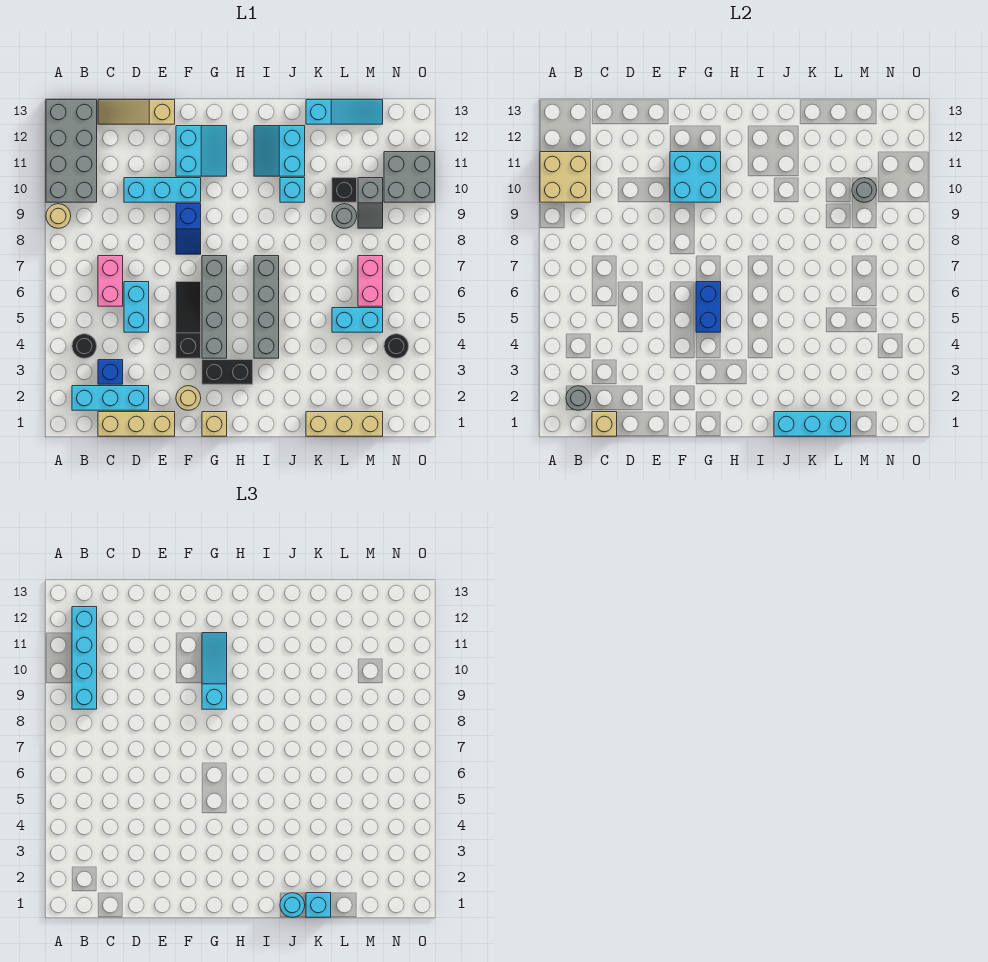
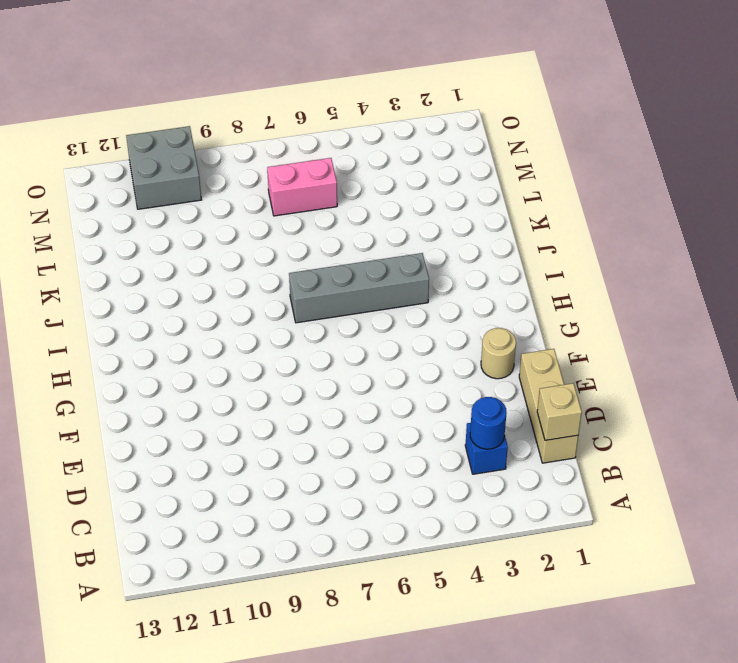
blue round brick C3 level 2 -> none
none -> tan round brick A9 level 1
none -> grey brick A10:B13 level 1
none -> cyan brick B2:D2 level 1
none -> black round brick B4 level 1

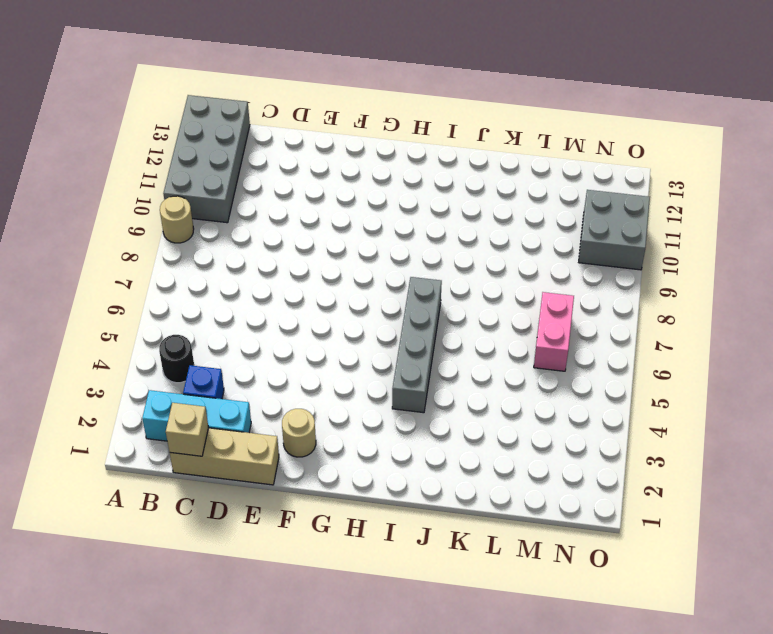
none -> pink brick C6:C7 level 1
none -> tan slope C13:E13 level 1 top E
none -> cyan brick D5:D6 level 1
none -> cyan brick D10:F10 level 1

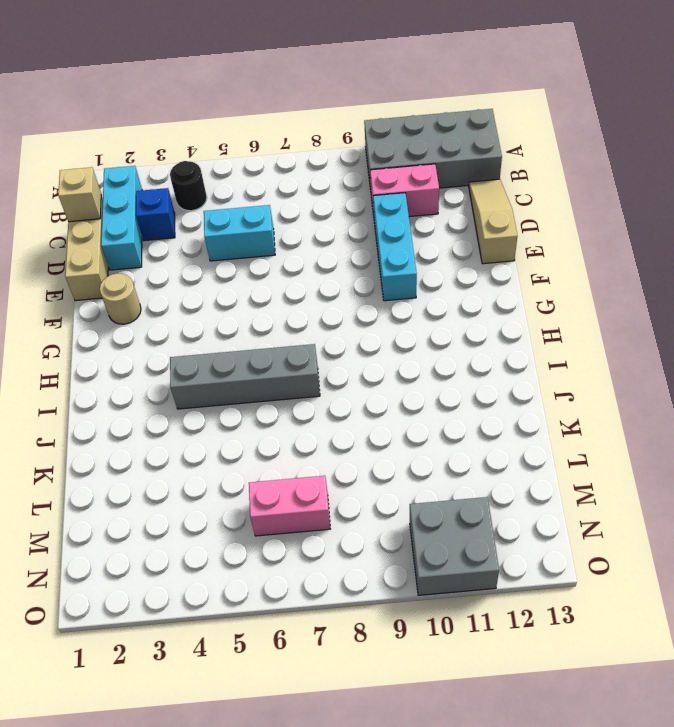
pink brick C10:C11 level 1 -> pink brick C6:C7 level 1
none -> tan round brick A9 level 1
none -> black slope F4:F6 level 1 top 4
none -> blue slope F8:F9 level 1 top 9
none -> cyan slope F11:G12 level 1 top F

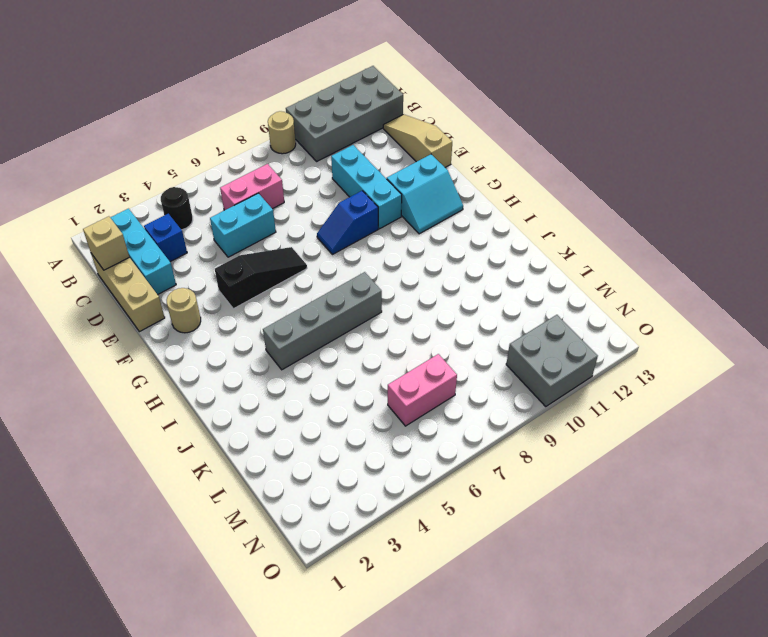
none -> tan brick G1 level 1
none -> black brick G3:H3 level 1
none -> grey brick G4:G7 level 1
none -> cyan slope I11:J12 level 1 top J

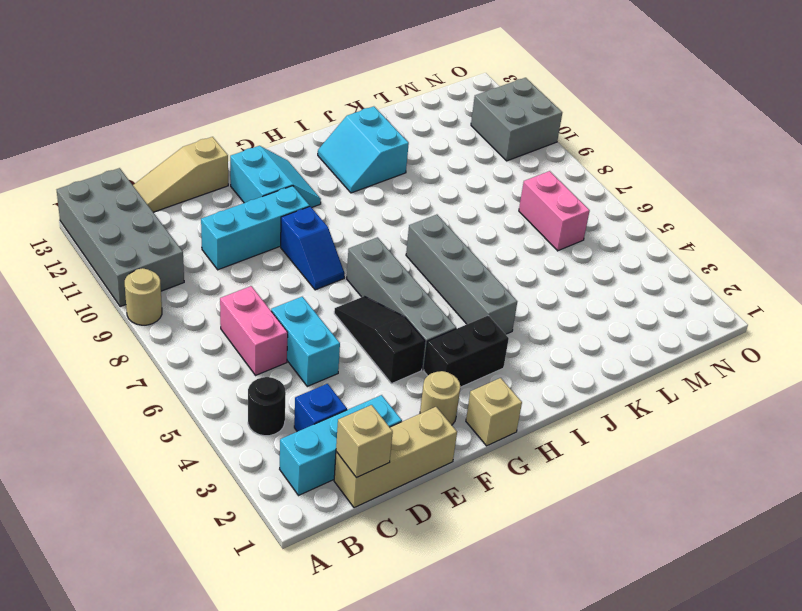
none -> cyan brick J10 level 1
none -> tan brick K1:M1 level 1
none -> cyan slope K13:M13 level 1 top K
none -> cyan brick L5:M5 level 1

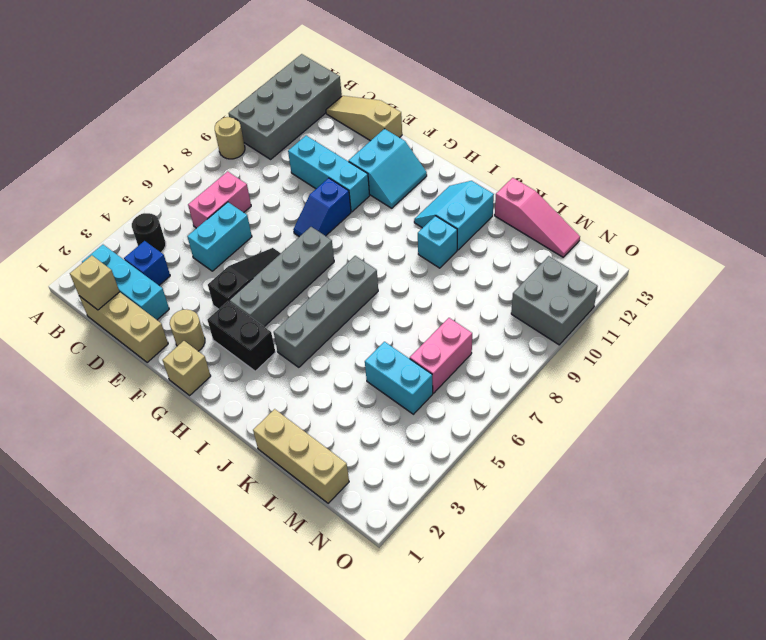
pink slope K13:M13 level 1 top K -> cyan slope K13:M13 level 1 top K
none -> grey round brick L9 level 1
none -> black brick L10 level 1
none -> grey slope M9:M10 level 1 top 10
none -> black round brick N4 level 1

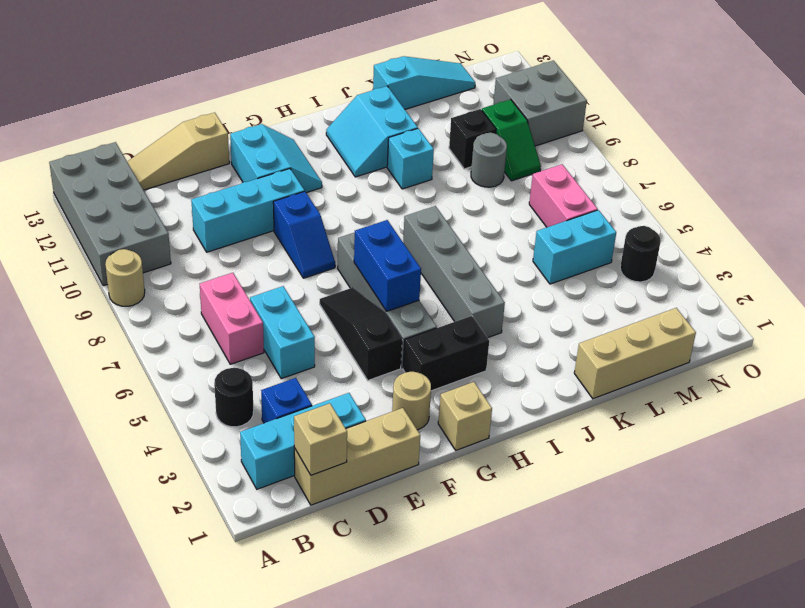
green slope M9:M10 level 1 top 10 -> grey slope M9:M10 level 1 top 10
none -> tan brick A10:B11 level 2
none -> grey round brick B2 level 2
none -> cyan brick F10:G11 level 2
none -> cyan brick J1:L1 level 2

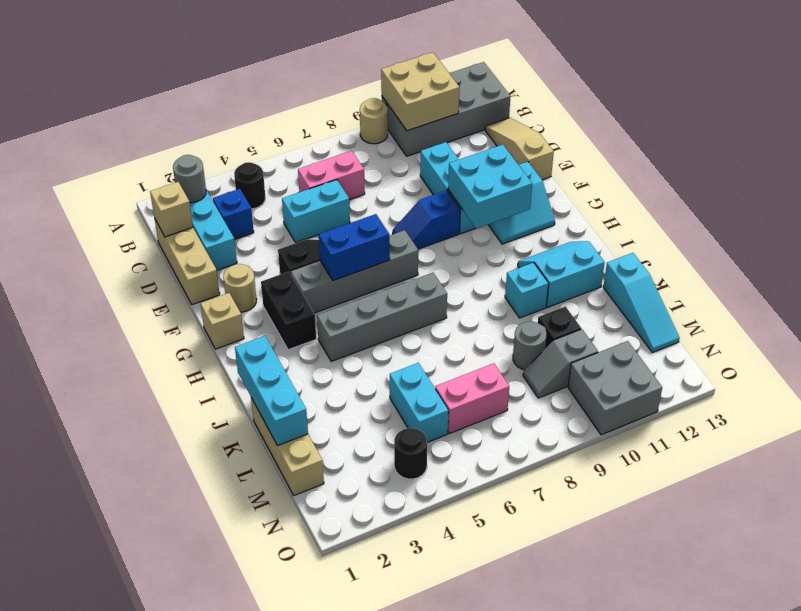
none -> grey round brick M10 level 2
none -> cyan brick B9:B12 level 3
none -> cyan slope G9:G11 level 3 top 9
none -> cyan round brick J1 level 3

